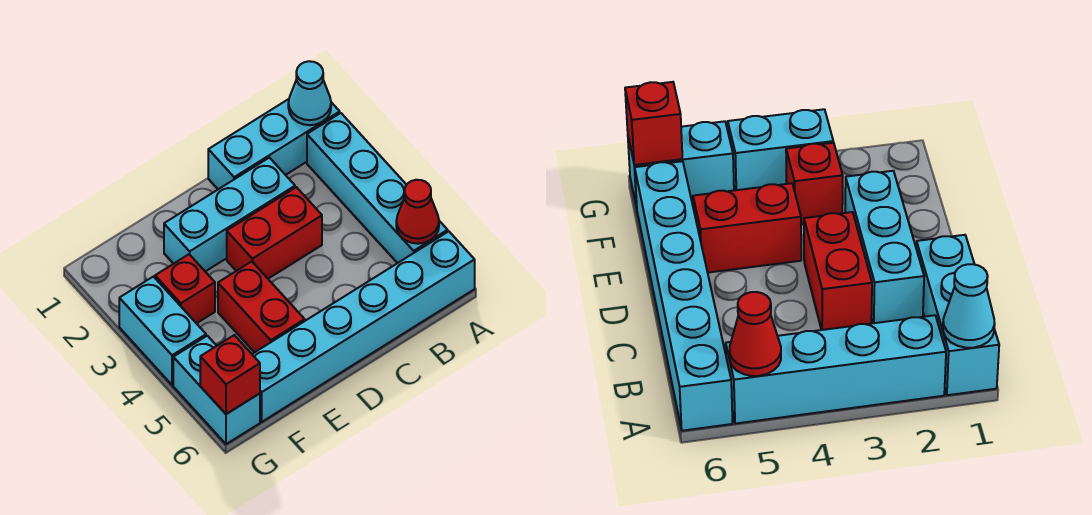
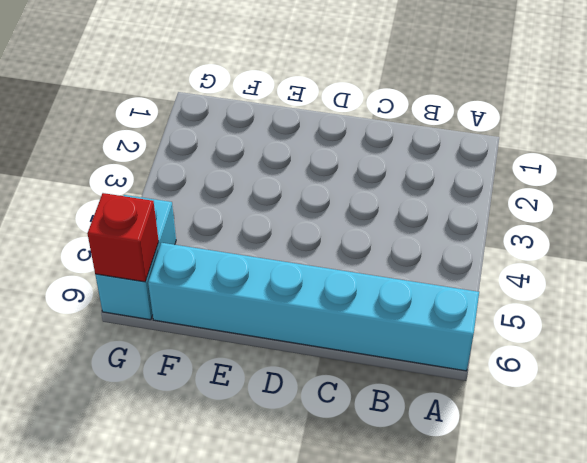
none -> cyan brick A1:C1 level 1
none -> cyan brick A2:A5 level 1
none -> cyan brick C2:E2 level 1

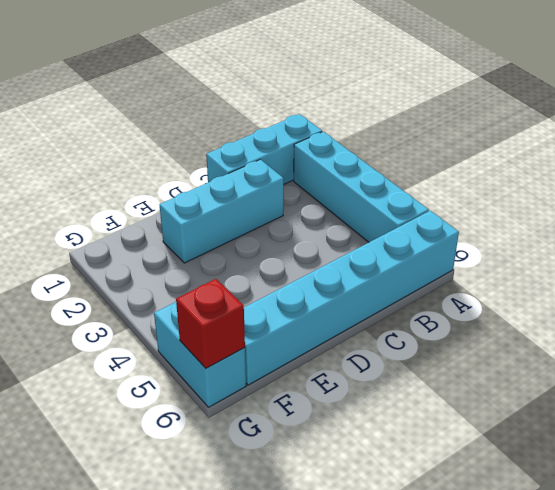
none -> red brick C3:D3 level 1
none -> red brick E4:E5 level 1
none -> red brick F3 level 1

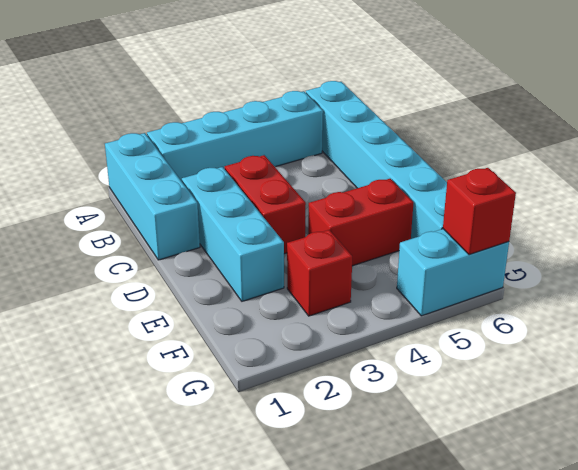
none -> cyan brick G3:G4 level 1
none -> cyan cone A1 level 2
none -> red cone A5 level 2

